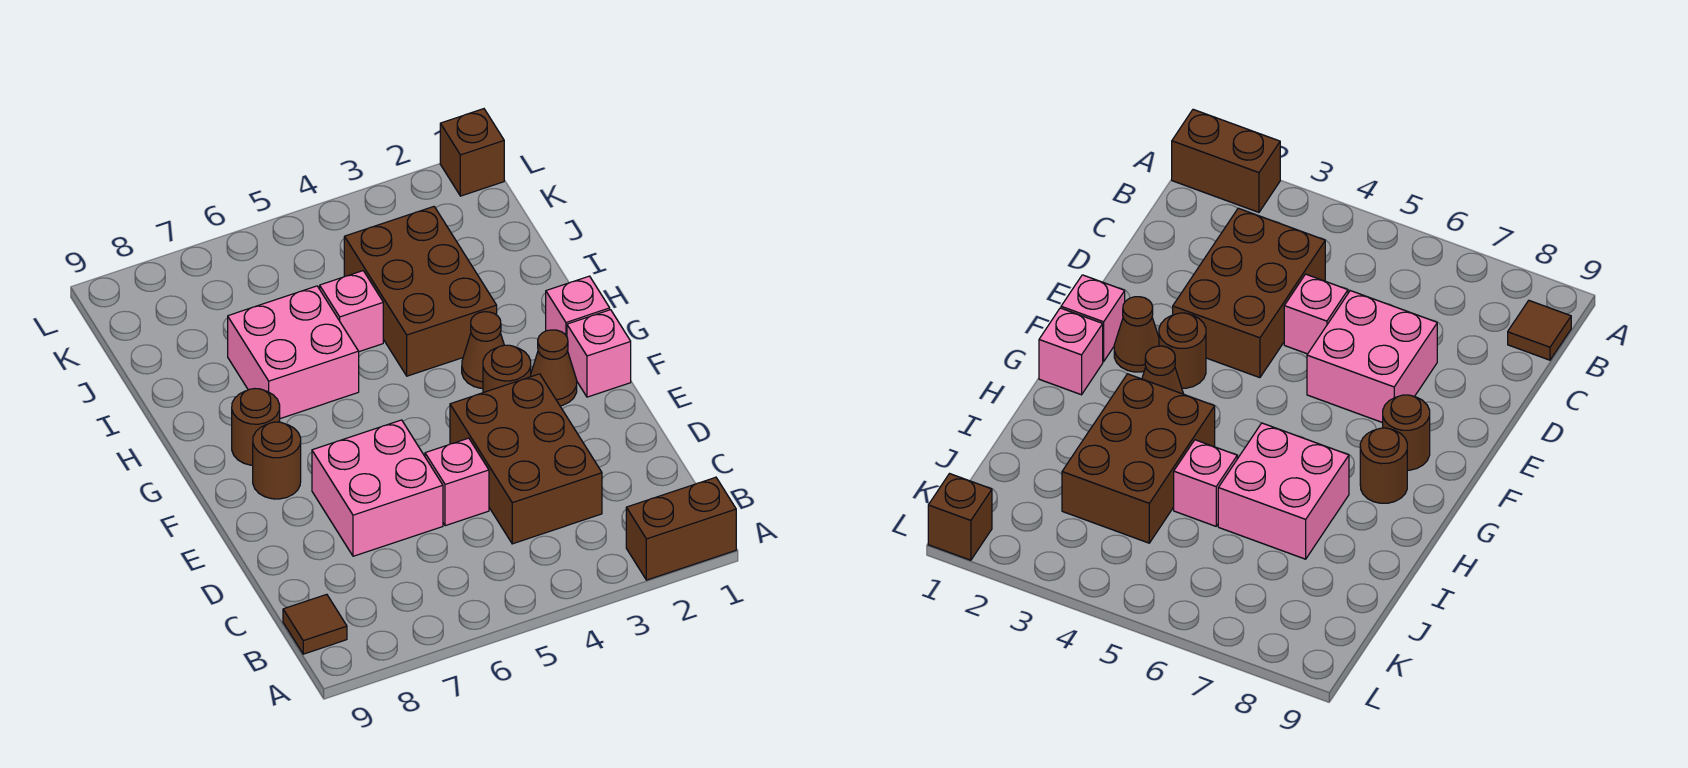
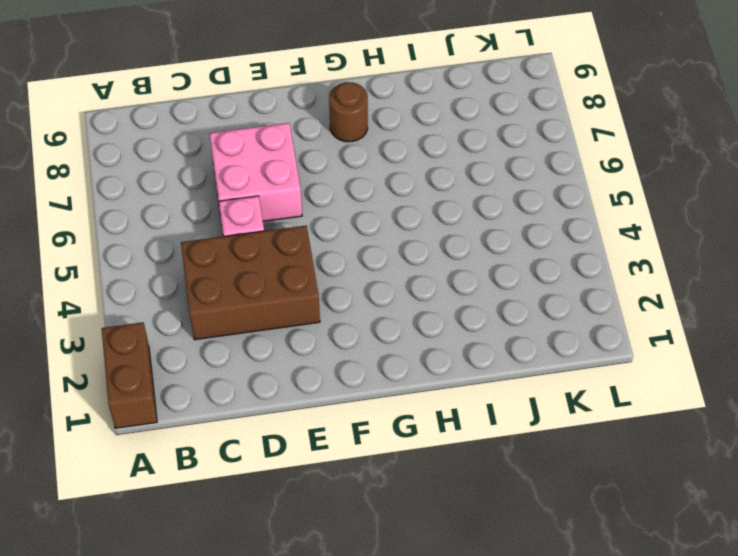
none -> brown tile B9 level 1
none -> pink brick F1 level 1
none -> brown cone F2 level 1

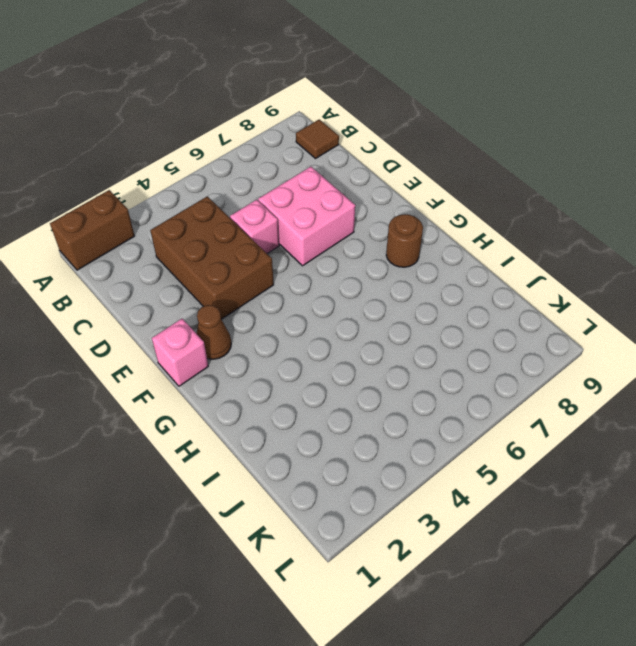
none -> brown round brick F3 level 1
none -> brown round brick F8 level 1
none -> pink brick G1 level 1

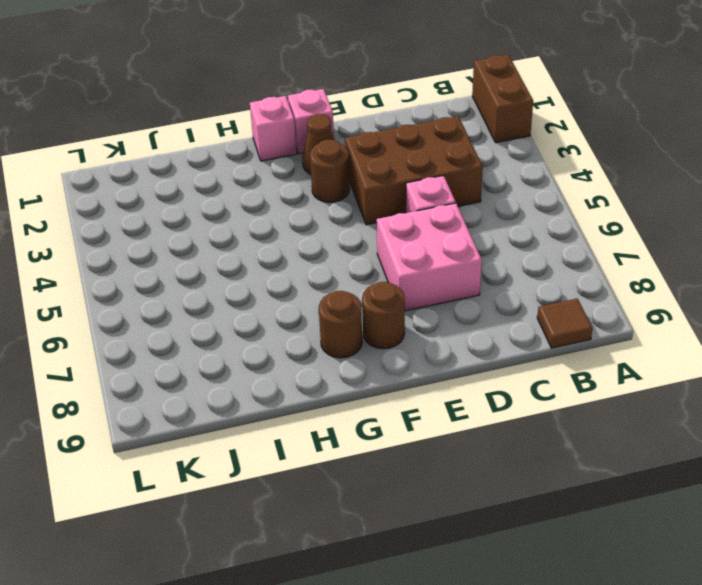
none -> brown cone G3 level 1
none -> brown brick H3:J4 level 1
none -> pink brick H6:I7 level 1

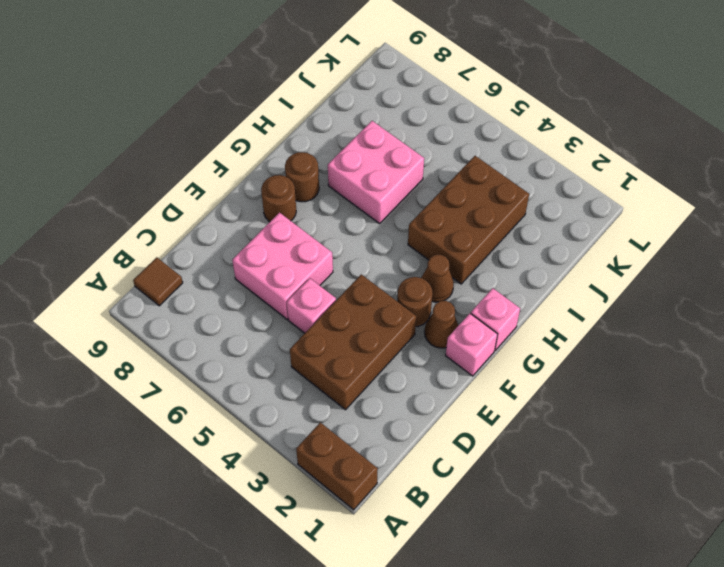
none -> pink brick I5 level 1
none -> brown brick L1 level 1

